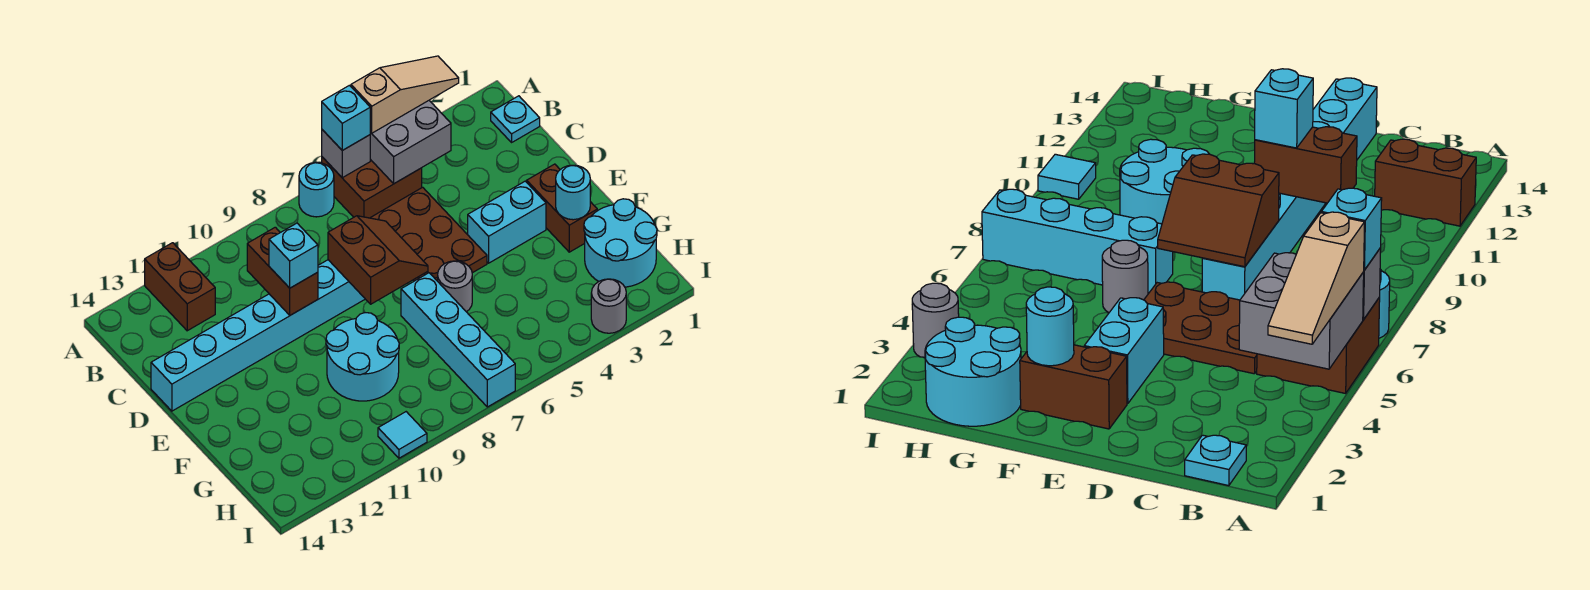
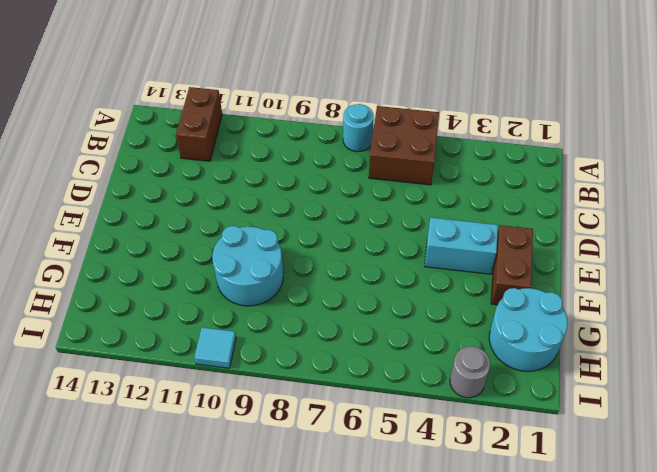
none -> cyan plate B1 level 1
none -> brown plate C5:E6 level 1
none -> cyan brick D7:D14 level 1

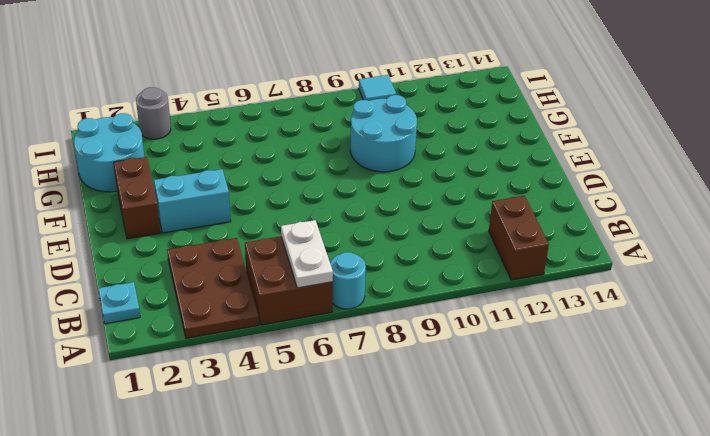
brown plate A3:C4 level 1 -> brown plate C5:E6 level 1
white plate A6:B6 level 2 -> grey brick A6 level 2
none -> cyan brick D7:D14 level 1
none -> grey round brick F6 level 1
none -> cyan brick F7:I7 level 1

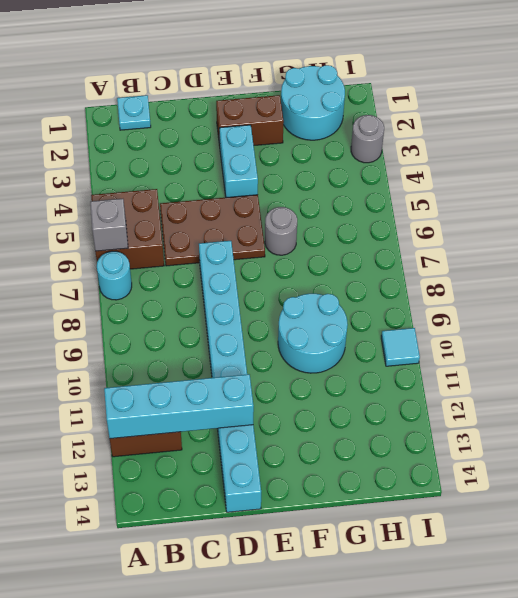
cyan brick A12:D12 level 2 -> cyan brick F7:I7 level 1
none -> grey brick A4:B5 level 2
none -> brown brick C10:D10 level 2
none -> brown slope D7:E8 level 2 top 8

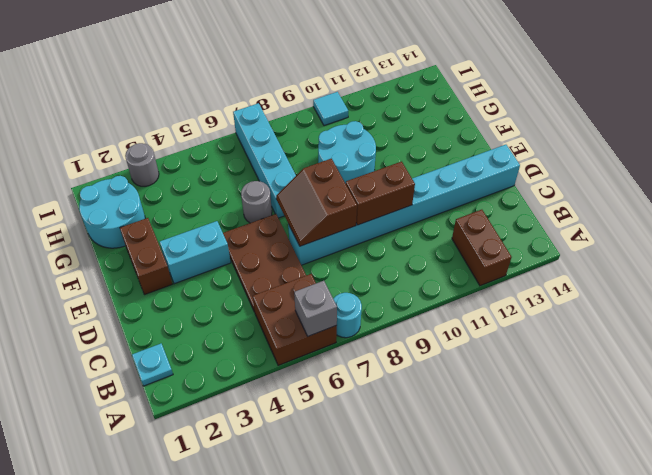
brown brick D9:D10 level 2 -> brown brick C10:D10 level 2
none -> grey brick A4:B5 level 2
none -> cyan round brick F2 level 2
none -> tan slope A3:A5 level 3 top 5

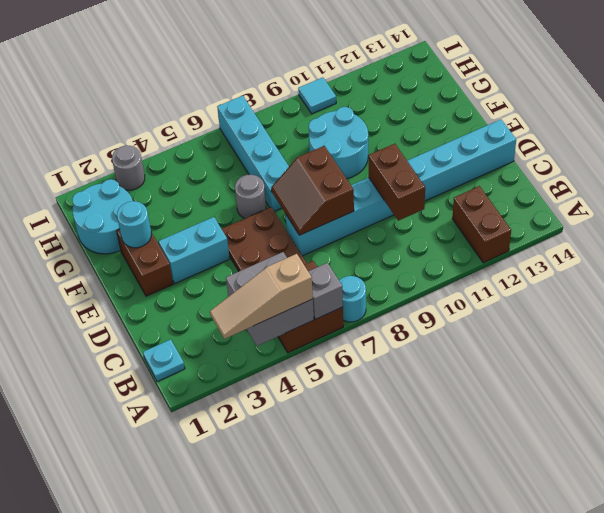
none -> cyan brick A6 level 3
none -> cyan brick D10 level 3

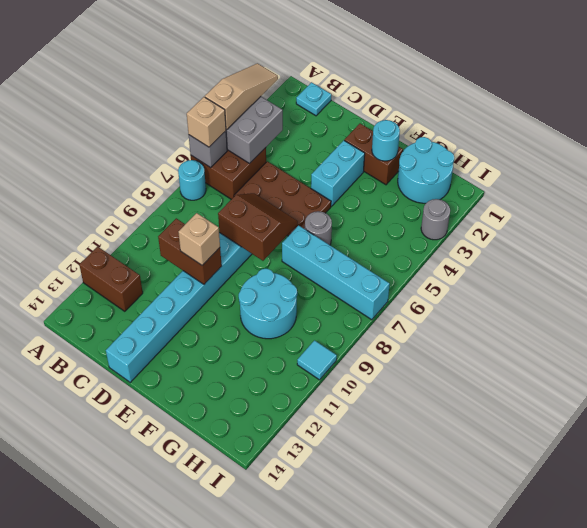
tan brick A6 level 3 -> cyan brick A6 level 3
tan brick D10 level 3 -> cyan brick D10 level 3

